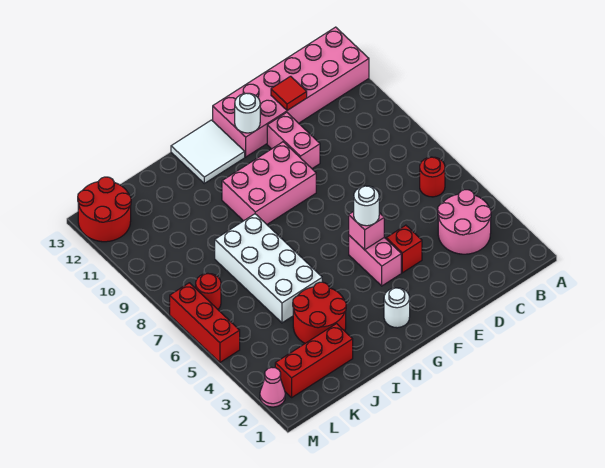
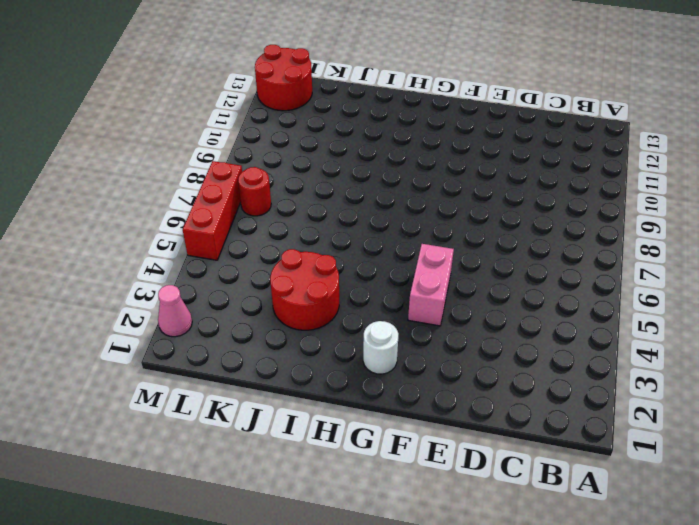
none -> pink brick A12:F13 level 1
none -> pink round brick B3:C4 level 1
none -> red round brick B6 level 1

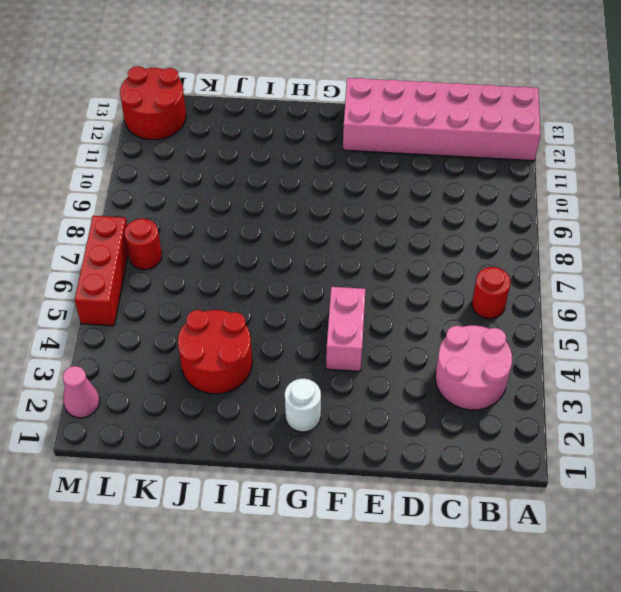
none -> red brick E4 level 1
none -> pink brick E10:E11 level 1
none -> pink brick F9:H10 level 1

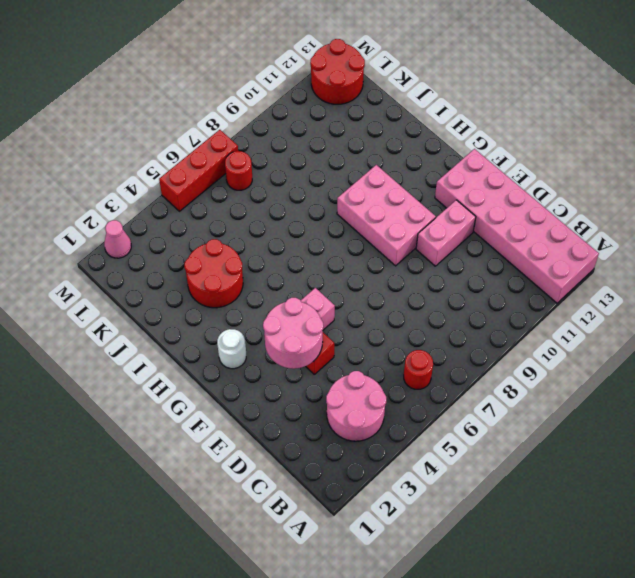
pink round brick E3:F4 level 2 -> none
none -> white tile G12:H13 level 1
none -> white brick I5:J8 level 1
none -> red brick J2:L2 level 1

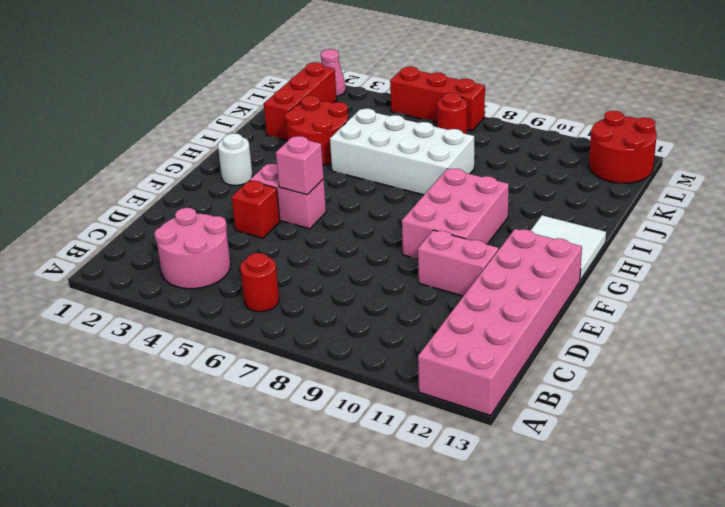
none -> red tile D12 level 2
none -> white round brick F12 level 2
none -> white round brick F5 level 3

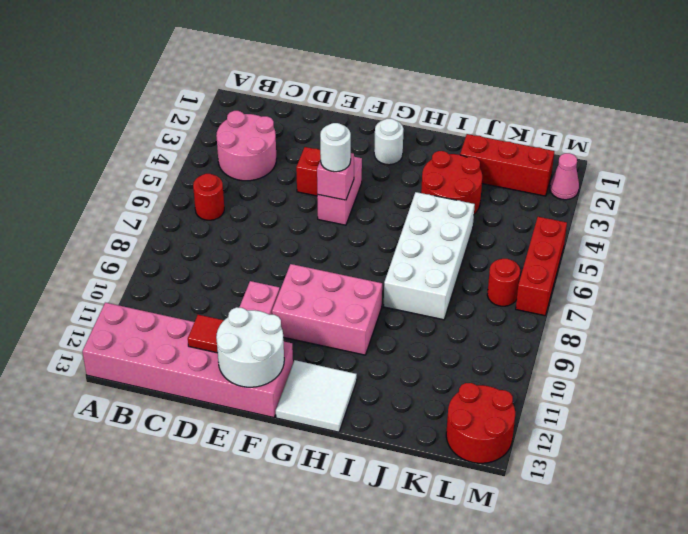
white round brick E12:F13 level 2 -> white round brick F12 level 2

